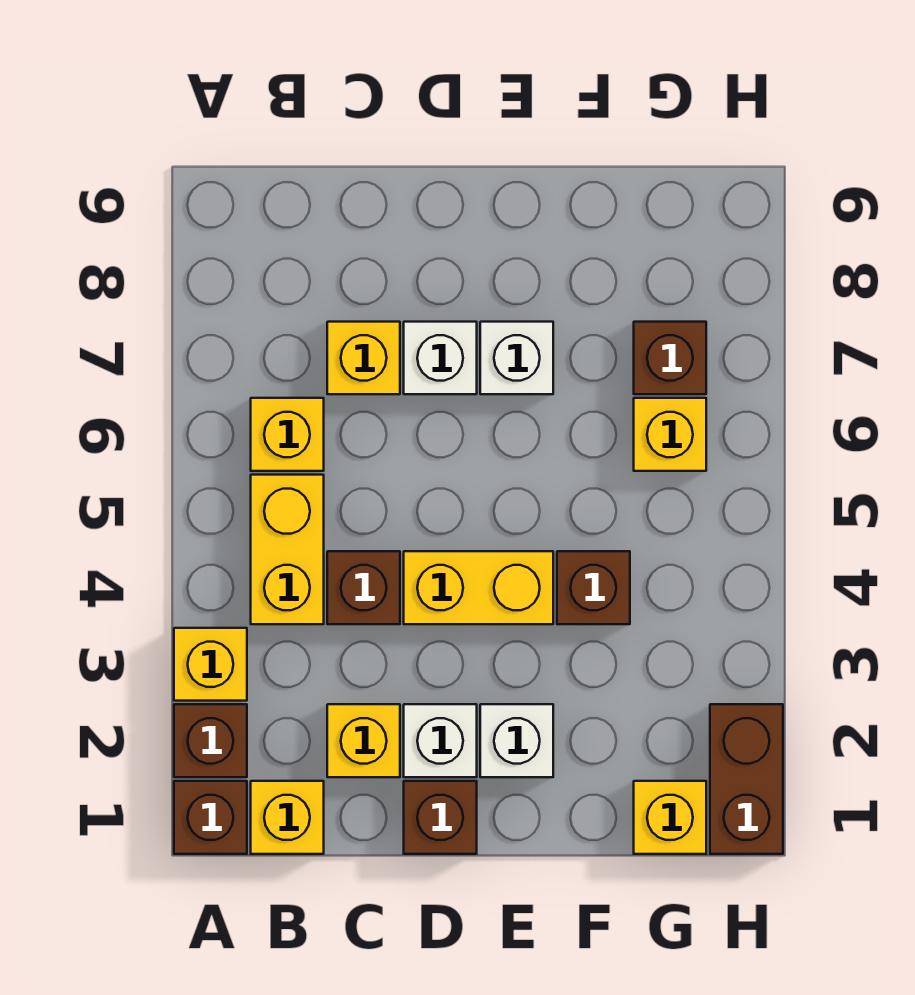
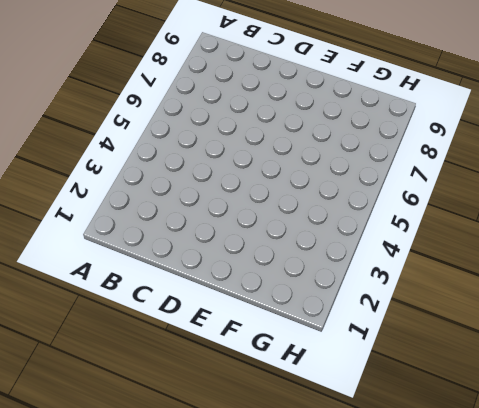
none -> brown brick A1 level 1
none -> brown brick A2 level 1
none -> yellow brick A3 level 1

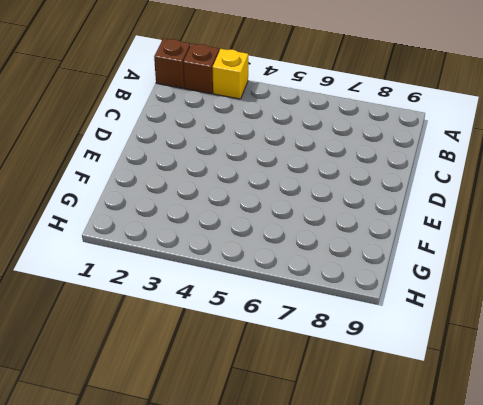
none -> yellow brick B1 level 1
none -> yellow brick B4:B5 level 1
none -> yellow brick B6 level 1

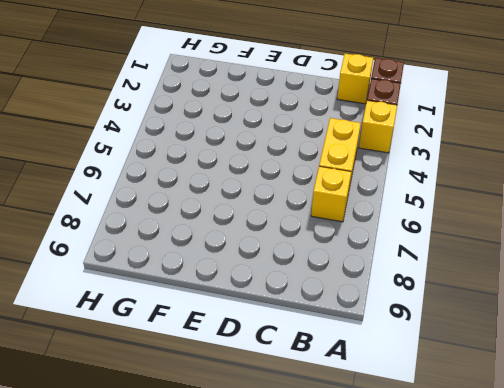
none -> yellow brick C2 level 1
none -> brown brick C4 level 1
none -> yellow brick C7 level 1

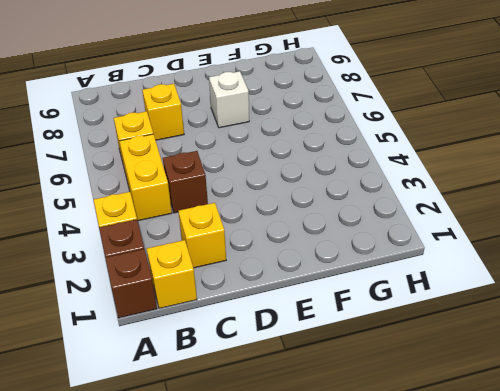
none -> brown brick D1 level 1
none -> white brick D2 level 1
none -> yellow brick D4:E4 level 1

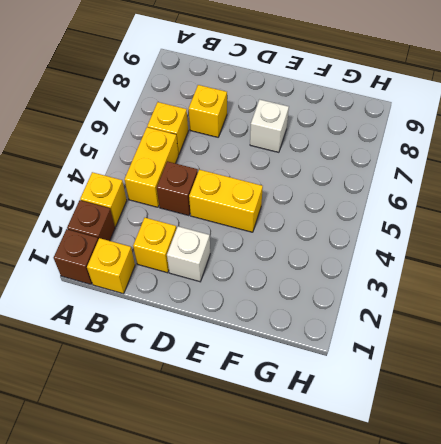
none -> brown brick D1 level 1
none -> white brick D7 level 1
none -> white brick E2 level 1

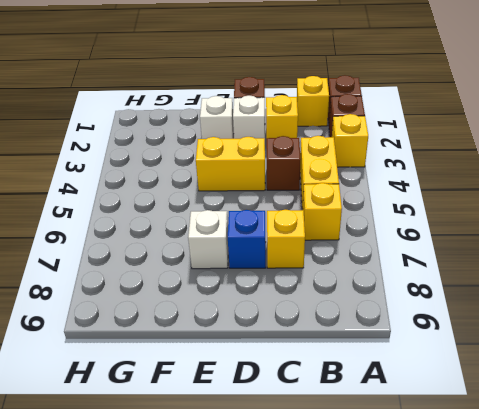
blue brick D7 level 1 -> white brick D7 level 1
none -> brown brick F4 level 1
none -> yellow brick G1 level 1
none -> yellow brick G6 level 1

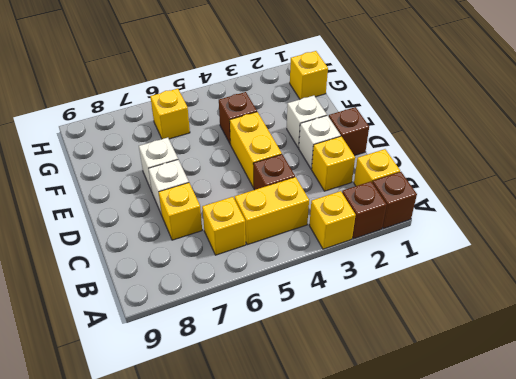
none -> brown brick G7 level 1
none -> brown brick H1:H2 level 1

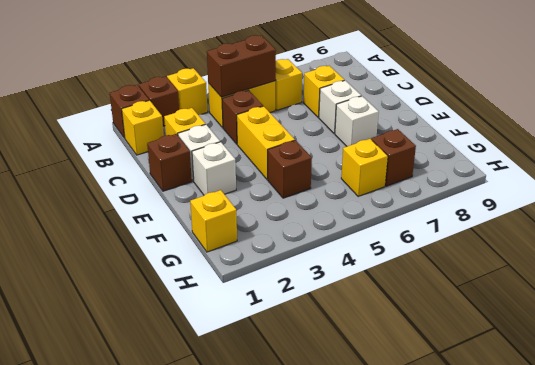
brown brick B4:B5 level 2 -> brown brick H1:H2 level 1

